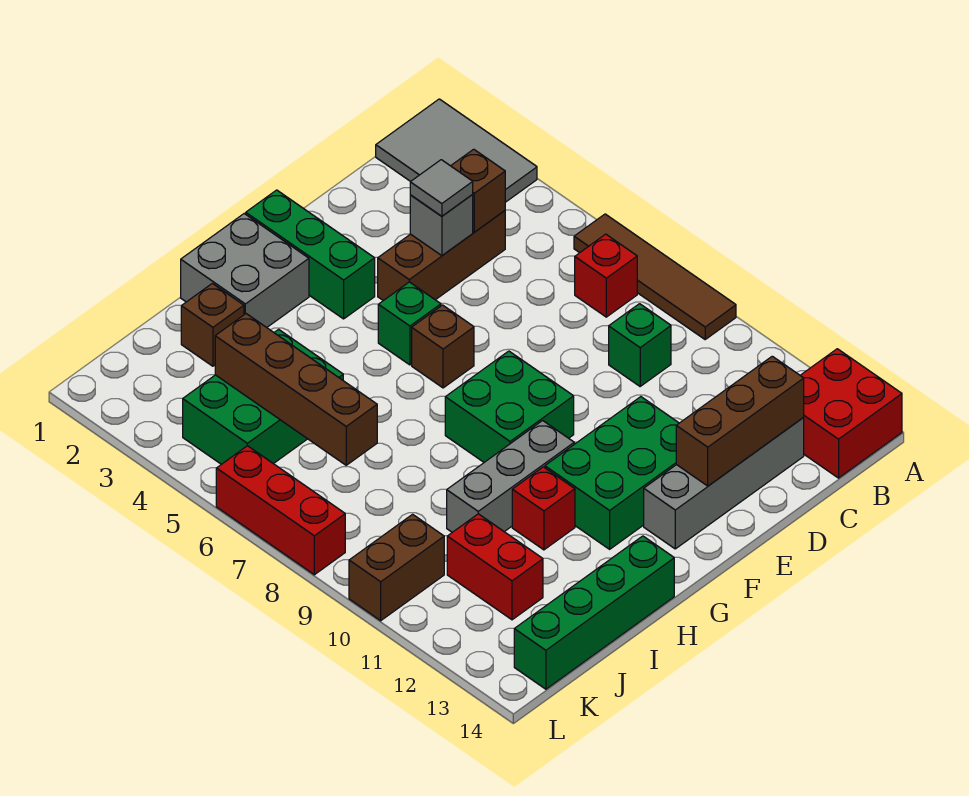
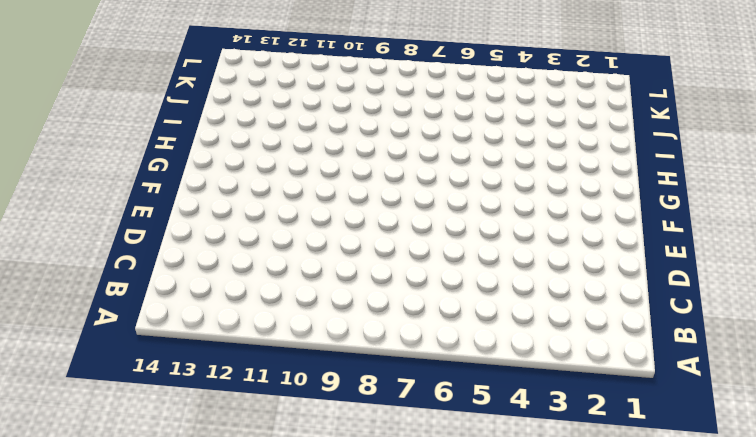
none -> grey tile A1:B3 level 1
none -> brown tile A6:A9 level 1
none -> red brick A13:B14 level 1

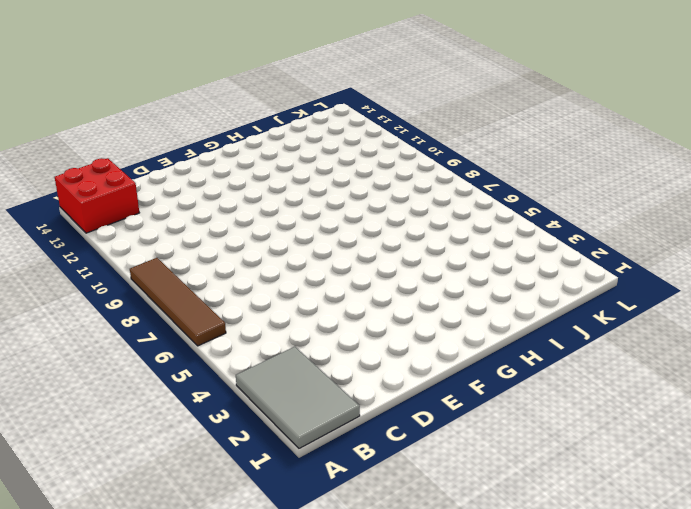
none -> red brick B7 level 1
none -> brown brick C4:E4 level 1
none -> green brick C9 level 1

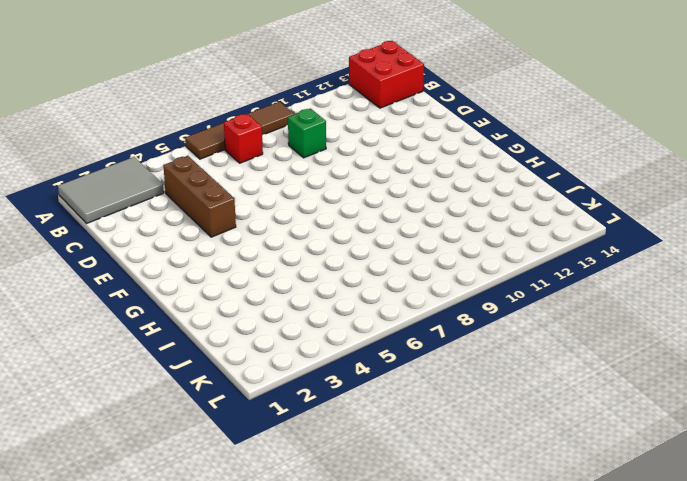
none -> grey brick C13:F13 level 1
none -> green brick E11:G12 level 1
none -> green brick F1:F3 level 1

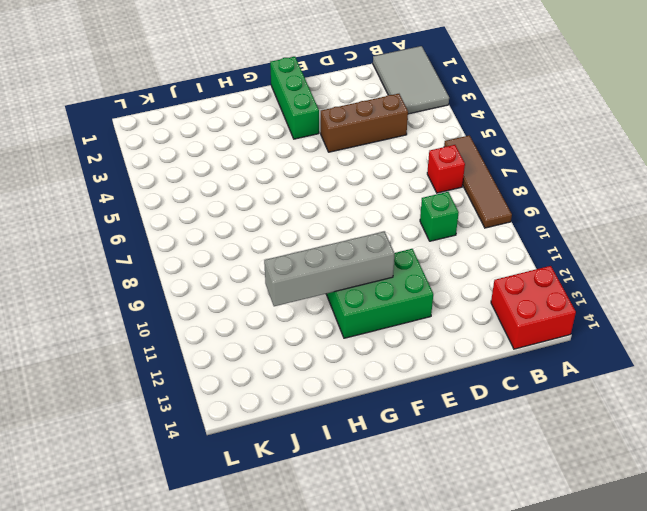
grey brick F11:I11 level 2 -> grey brick C13:F13 level 1
none -> green brick F5 level 1
none -> brown brick F6 level 1
none -> green brick F8:G9 level 1

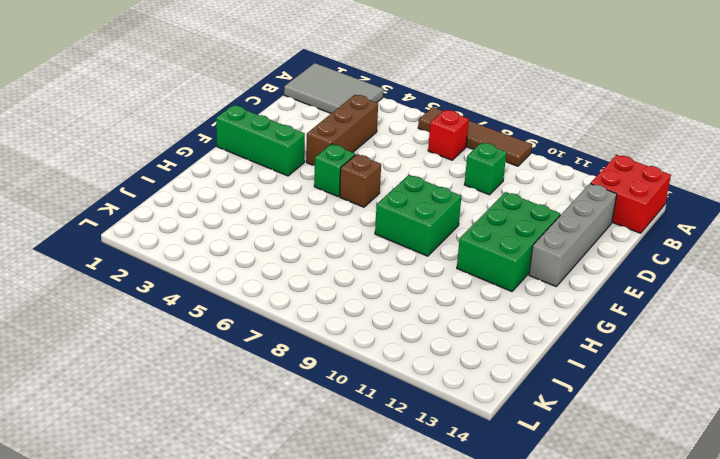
none -> grey brick G1:H2 level 1
none -> grey brick G10:I10 level 1
none -> red brick H11 level 1

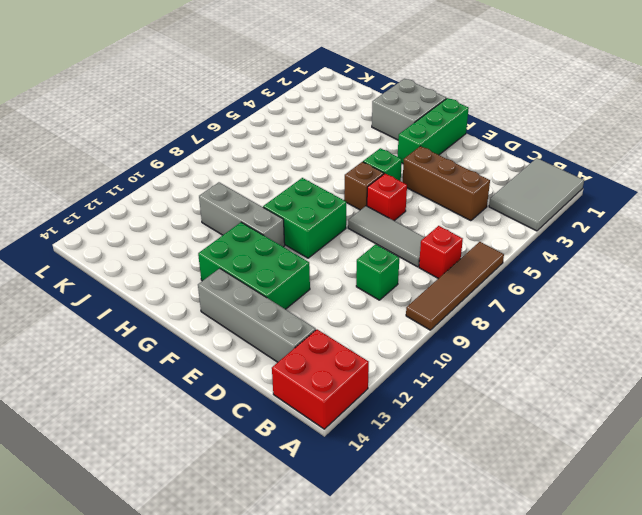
grey tile C7:E7 level 1 -> none
red brick E6 level 1 -> red brick H11 level 1
none -> green brick H14:K14 level 1
none -> brown brick I2 level 1
none -> green brick I4:K5 level 1

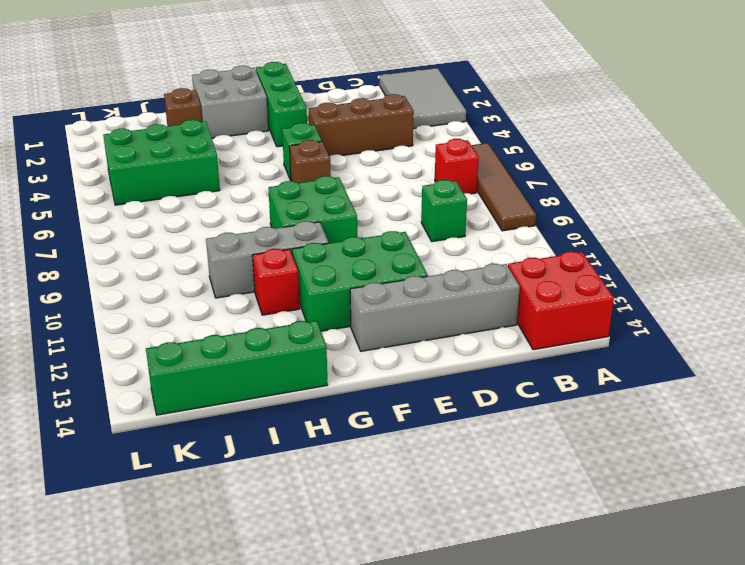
none -> red brick J11:J12 level 1
none -> brown brick K10:L10 level 1
none -> red brick L6:L8 level 1

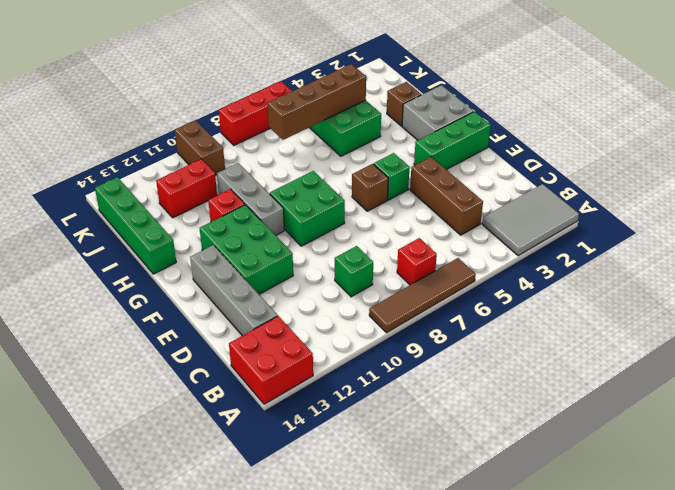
none -> brown brick C4 level 2
none -> brown brick C13:E13 level 2
none -> grey brick D4 level 2

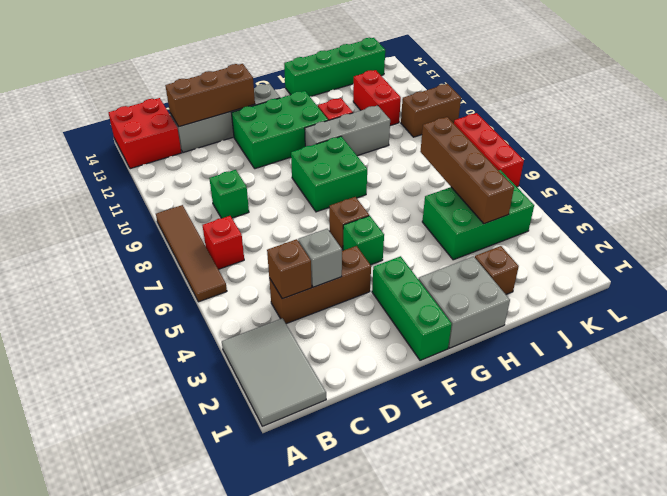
none -> grey tile D4 level 3

